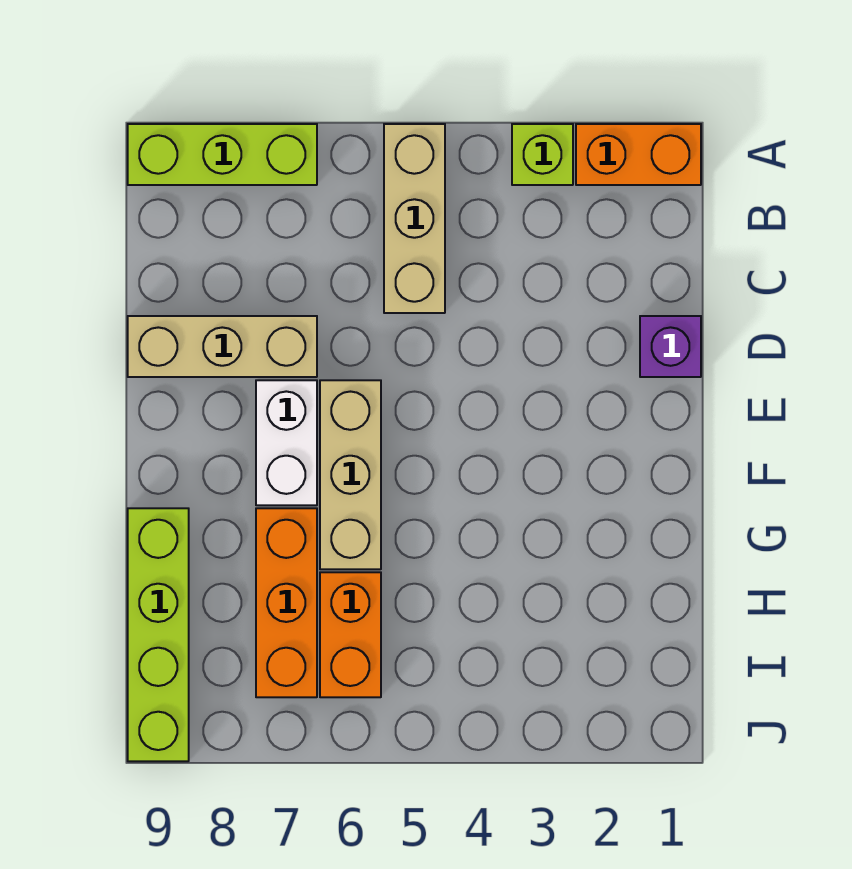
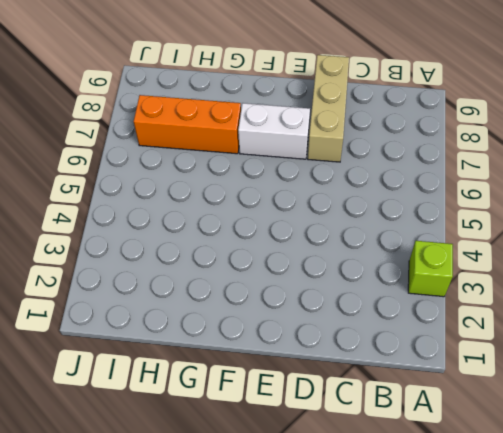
none -> orange brick A1:A2 level 1
none -> tan brick A5:C5 level 1

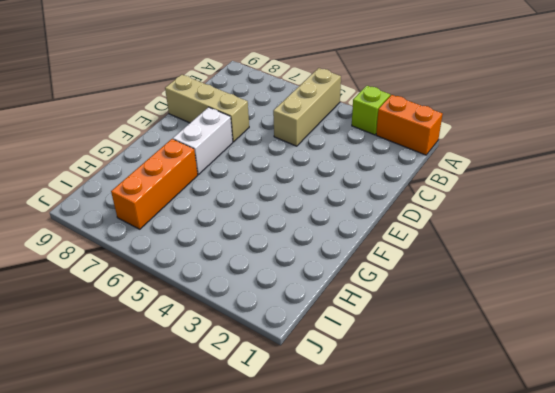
none -> lime brick A7:A9 level 1
none -> purple brick D1 level 1

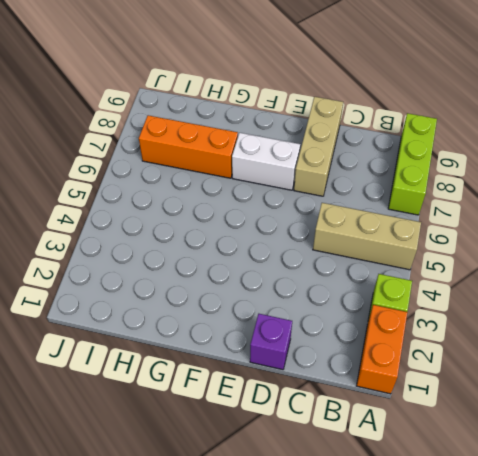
none -> tan brick E6:G6 level 1
none -> lime brick G9:J9 level 1

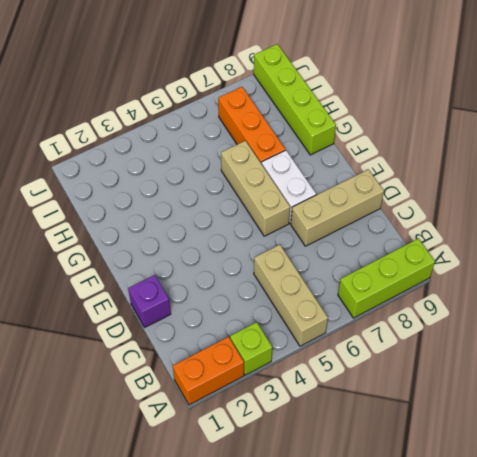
none -> orange brick H6:I6 level 1

